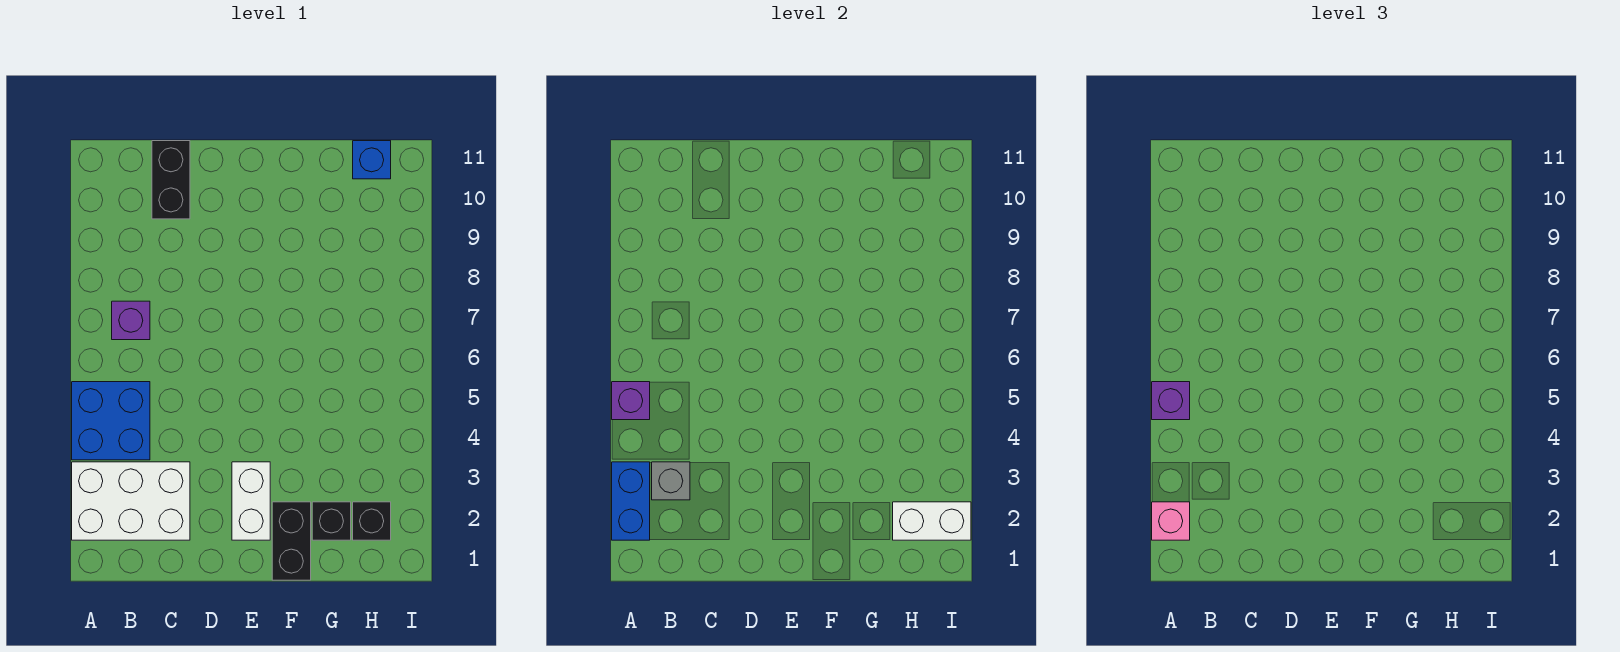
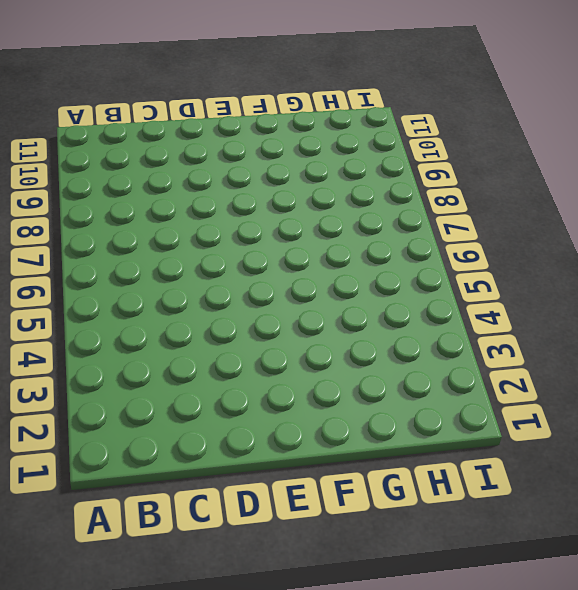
none -> white brick A2:C3 level 1
none -> blue brick A4:B5 level 1
none -> purple brick B7 level 1

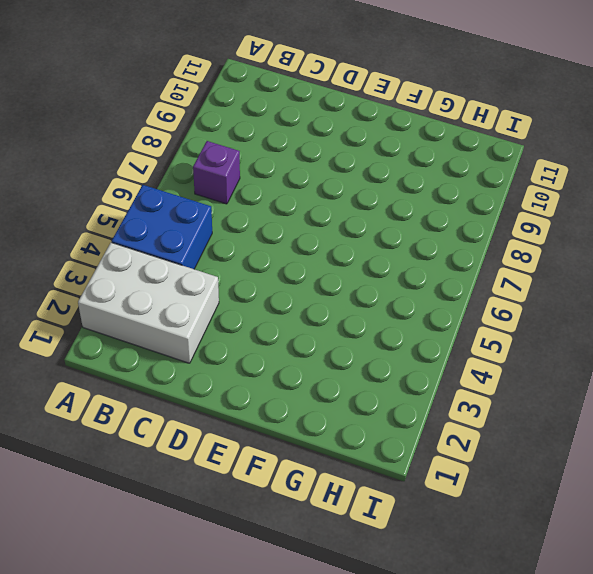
none -> black brick C10:C11 level 1
none -> white brick E2:E3 level 1
none -> black brick F1:F2 level 1

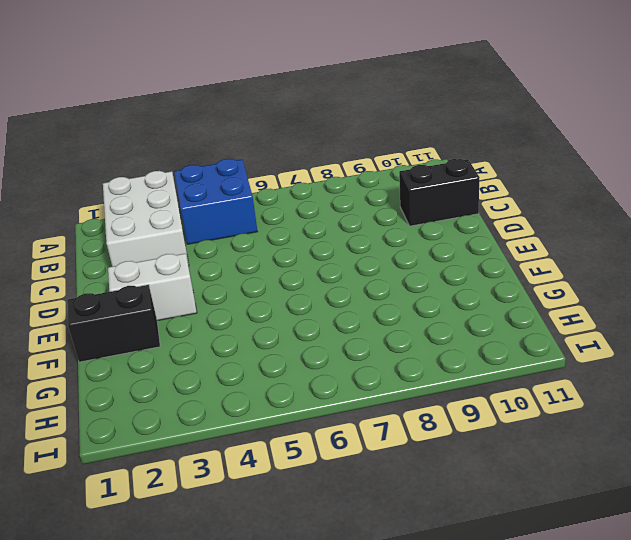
none -> purple brick B7 level 1
none -> black brick G2 level 1
none -> black brick H2 level 1

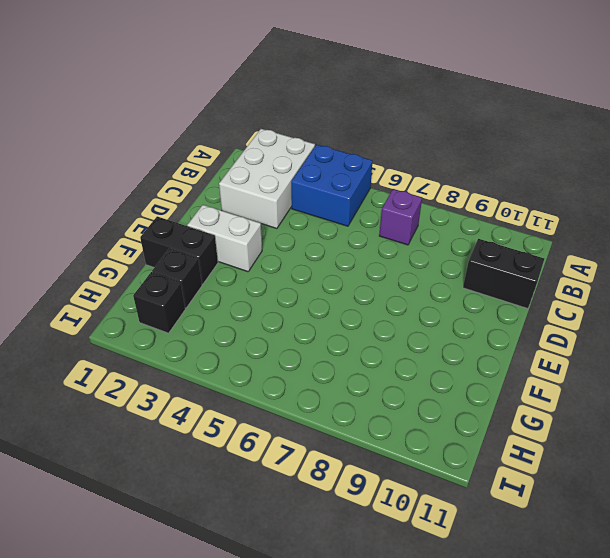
none -> blue brick H11 level 1
none -> blue brick A2:A3 level 2
none -> purple brick A5 level 2

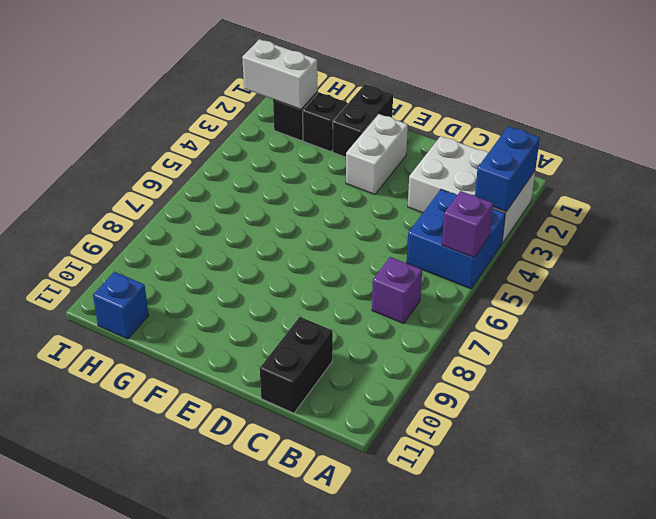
none -> grey brick B3 level 2
none -> pink brick A2 level 3
none -> purple brick A5 level 3

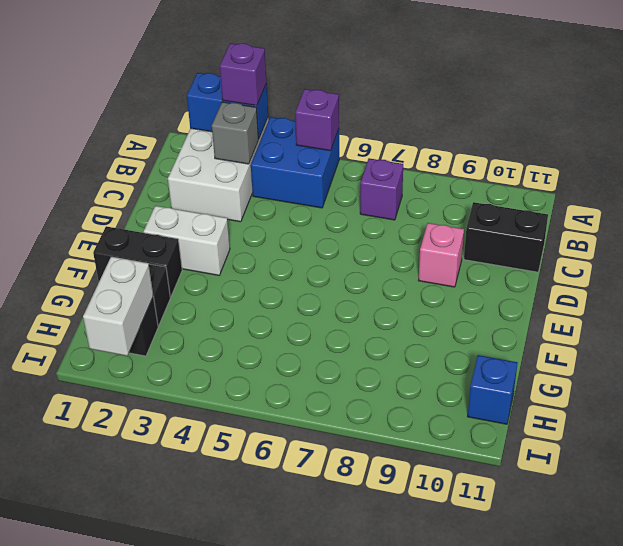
purple brick A3 level 3 -> purple brick A5 level 3
pink brick D9 level 1 -> pink brick A2 level 3

